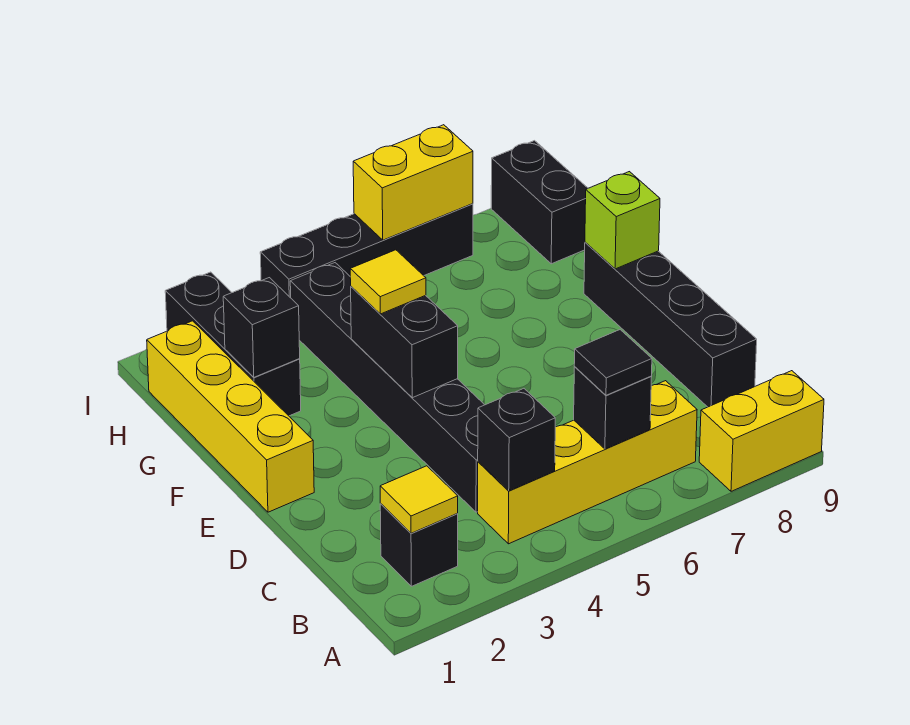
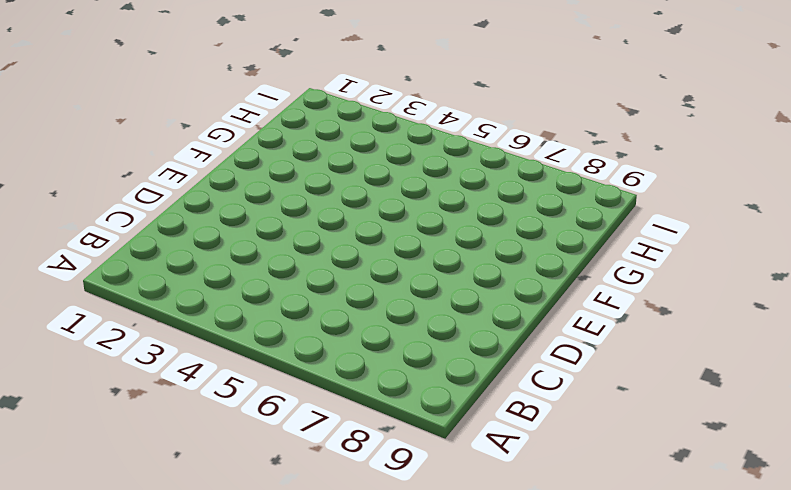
none -> yellow brick A8:A9 level 1
none -> black brick B2 level 1
none -> yellow brick B4:B7 level 1

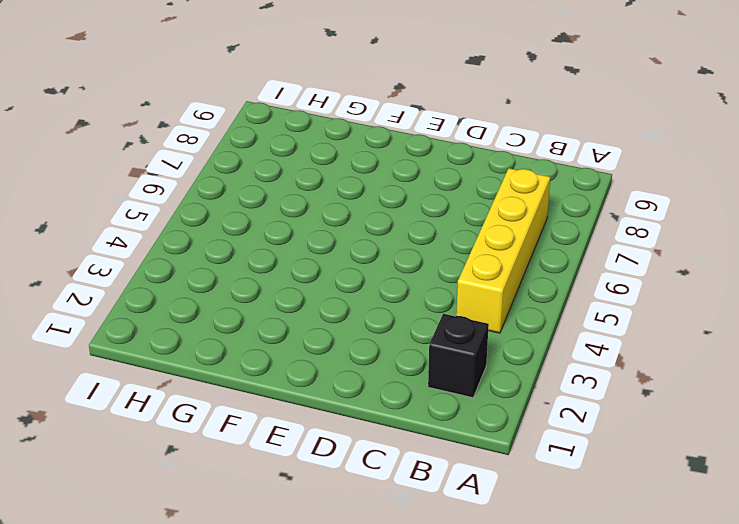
none -> yellow brick A8:A9 level 1
none -> black brick C4:H4 level 1
none -> black brick C9:F9 level 1

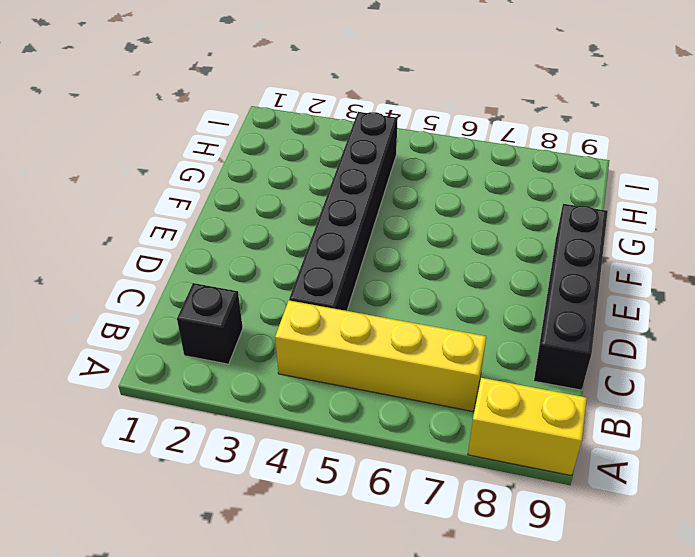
none -> yellow brick E1:H1 level 1
none -> black brick G2:I2 level 1
none -> black brick H9:I9 level 1

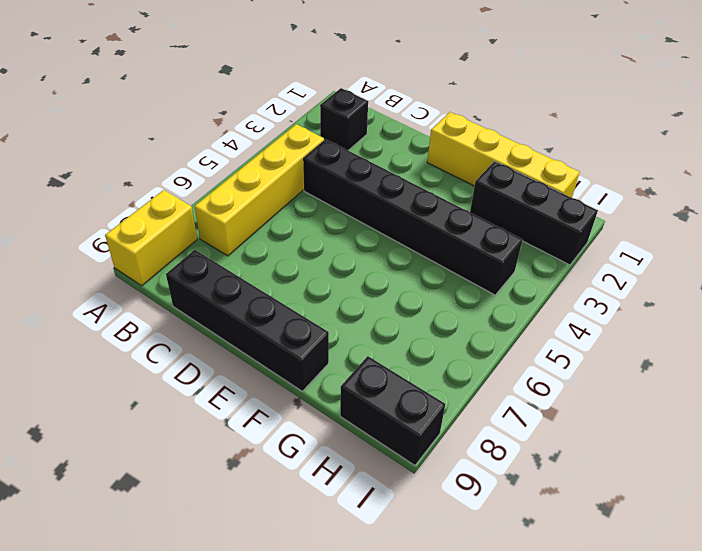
none -> black brick I4:I7 level 1
none -> yellow tile B2 level 2
none -> black brick B4 level 2

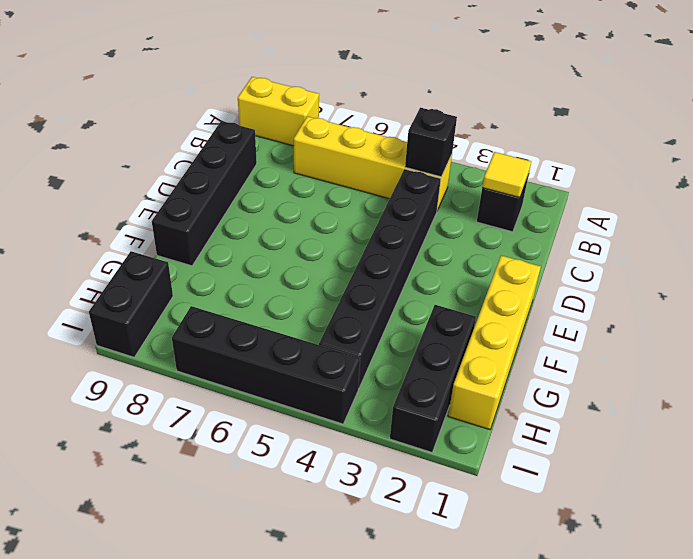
none -> black brick B6 level 2
none -> black brick E4:F4 level 2
none -> lime brick F9 level 2

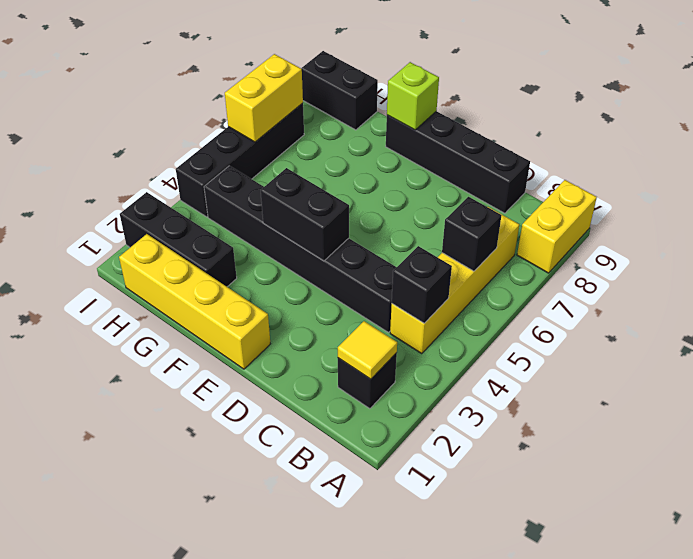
none -> black brick G2 level 2
none -> black tile B6 level 3
none -> yellow tile F4 level 3

